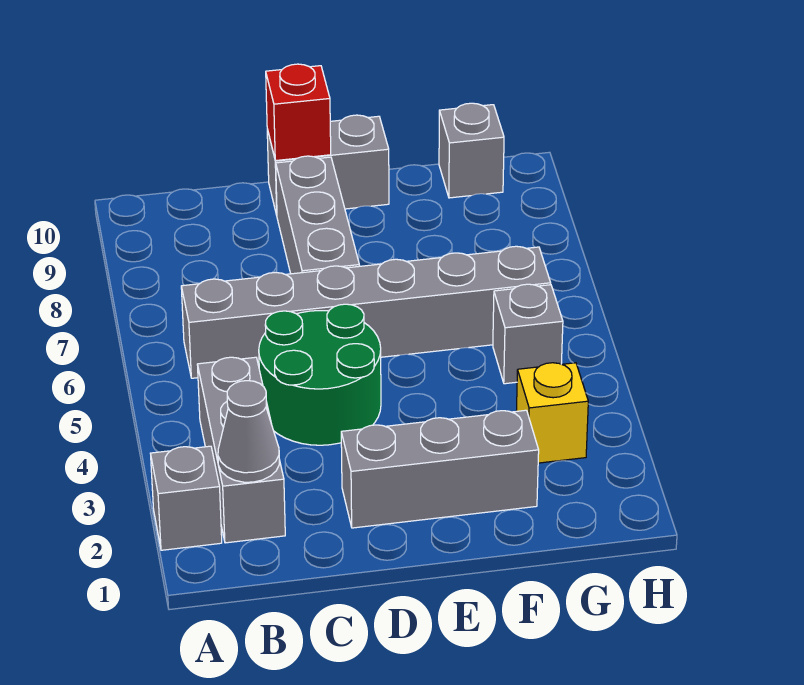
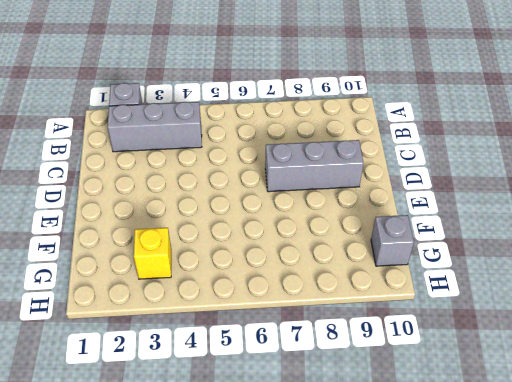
none -> grey brick B6:G6 level 1
none -> green round brick C4:D5 level 1
none -> grey brick D2:F2 level 1

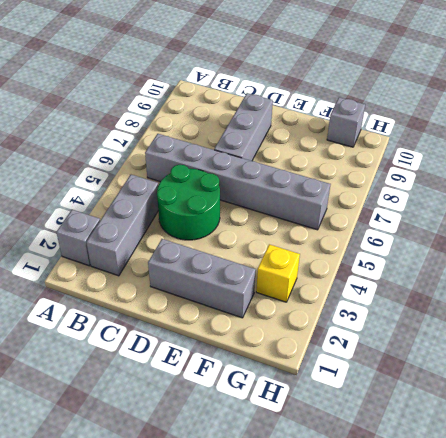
none -> grey brick D10:E10 level 1
none -> grey brick G5 level 1
none -> grey cone B2 level 2

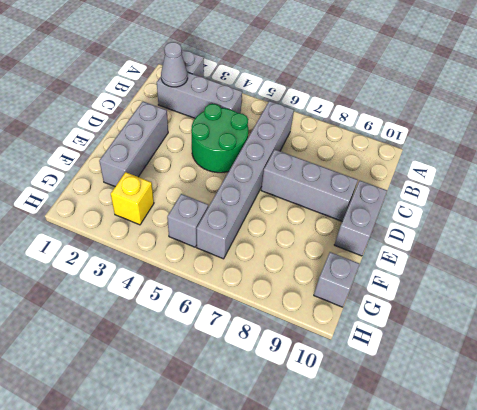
none -> red brick D10 level 2

